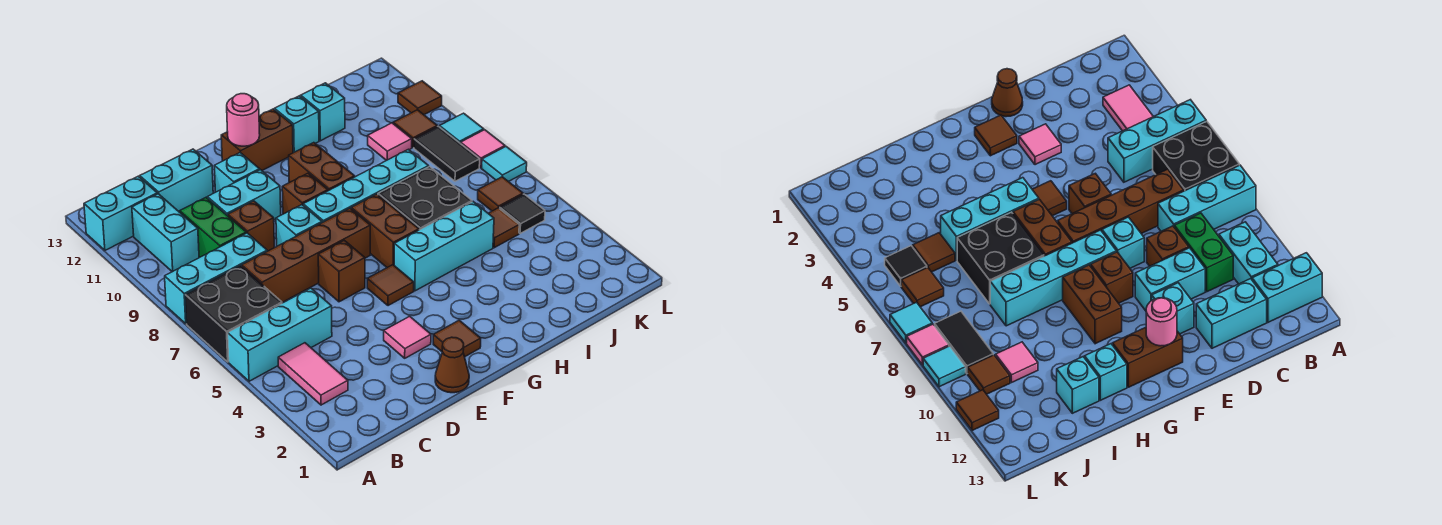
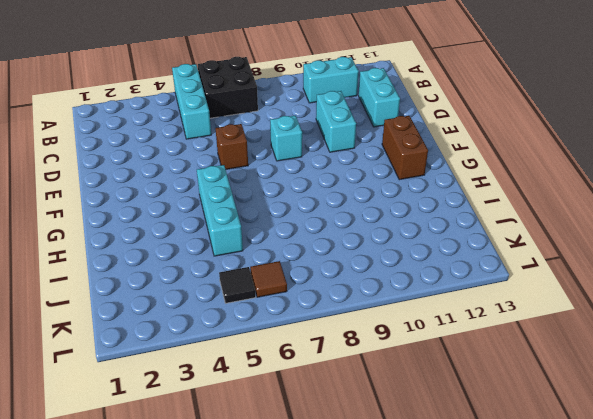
none -> cyan brick A8:C8 level 1
none -> cyan brick A12:B12 level 1
none -> pink tile B3:B4 level 1
none -> brown brick C7:F7 level 1

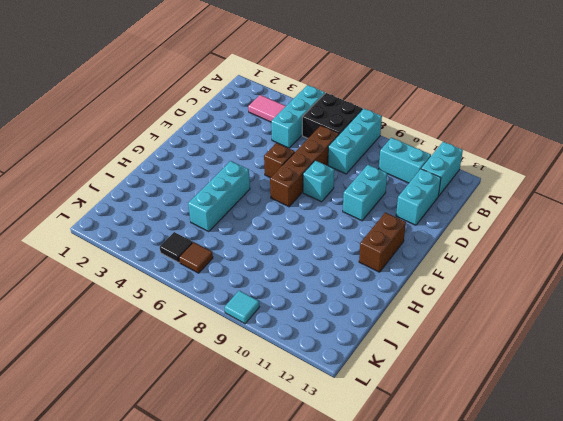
none -> green brick C9:C10 level 1
none -> brown brick D9 level 1
none -> brown cone E1 level 1
none -> pink tile E3 level 1

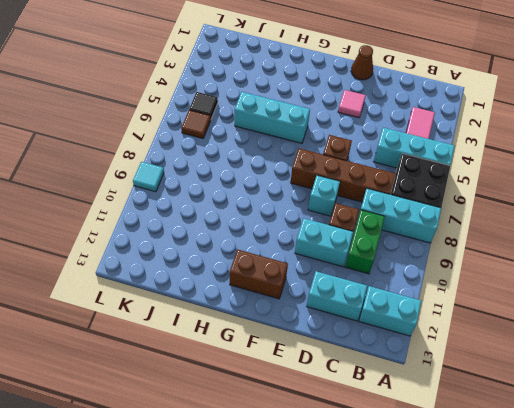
none -> cyan brick B10:B11 level 1
none -> cyan brick E11 level 1
none -> brown tile F2 level 1
none -> brown tile F5 level 1

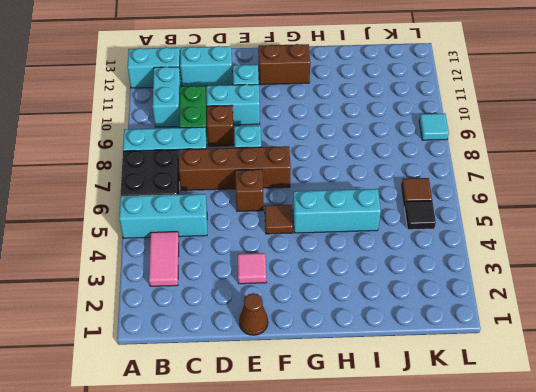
none -> brown tile F2 level 1
none -> cyan brick F8:I8 level 1
none -> brown brick F9 level 1
none -> brown brick G6:G7 level 1

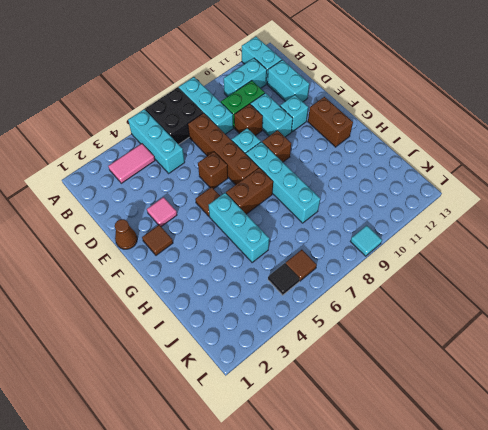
none -> brown brick G9:G10 level 1
none -> black brick H6:I7 level 1
none -> cyan brick H12 level 1
none -> cyan brick I12 level 1

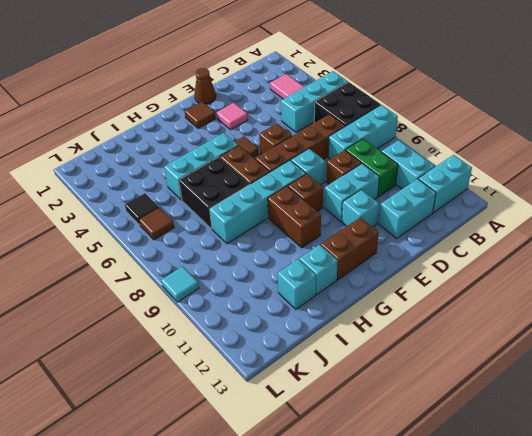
none -> brown tile J5 level 1
none -> pink tile J10 level 1
none -> black tile K8:K9 level 1
none -> brown tile K10 level 1

